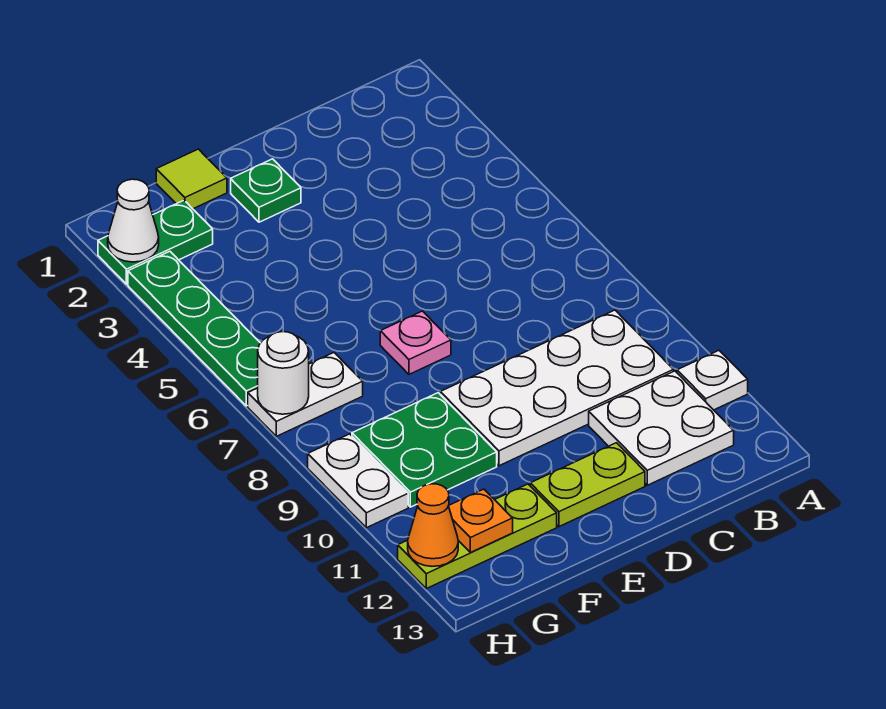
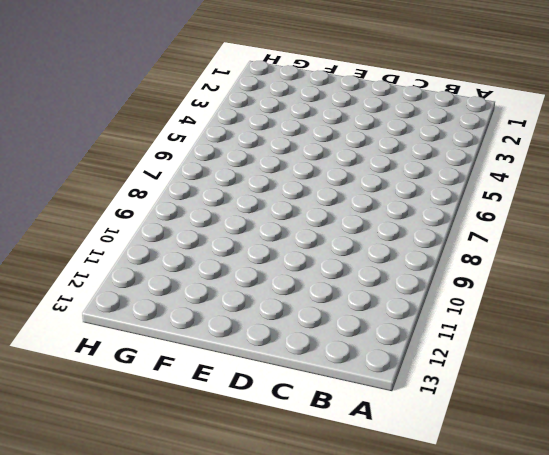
none -> white plate A11 level 1
none -> white plate B9:E10 level 1
none -> white plate B11:C12 level 1

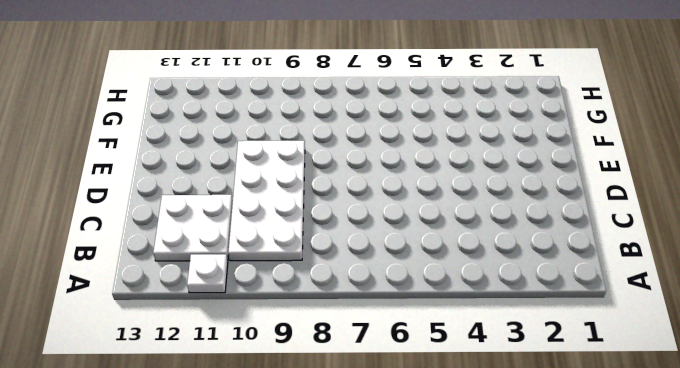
none -> lime plate D12:E12 level 1
none -> green plate E2 level 1
none -> pink plate E7 level 1

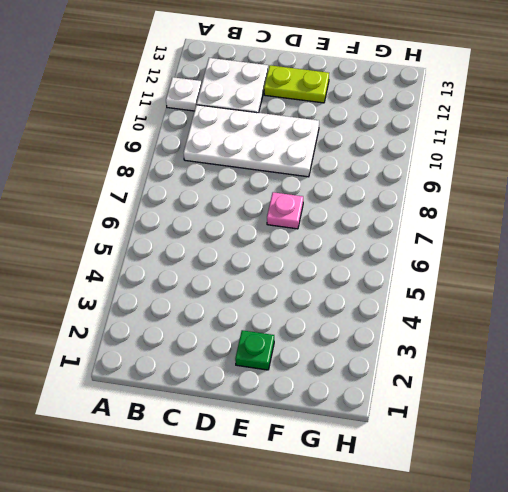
none -> lime tile F1 level 1
none -> green plate F9:G10 level 1
none -> lime plate F12:H12 level 1

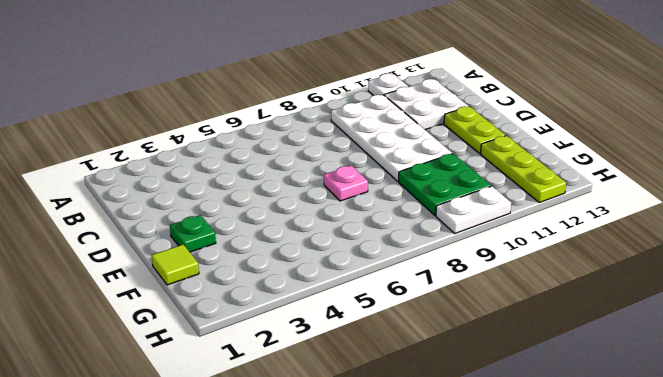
none -> green plate G2:H2 level 1
none -> white plate G7:H7 level 1
none -> green plate H3:H6 level 1

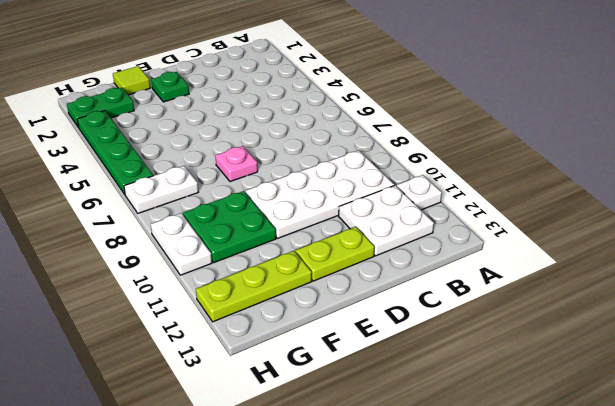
none -> orange plate G12 level 2
none -> white cone H2 level 2
none -> white round brick H7 level 2

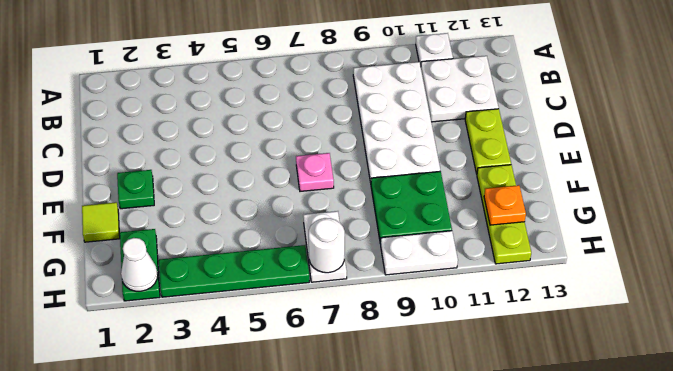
none -> orange cone H12 level 2

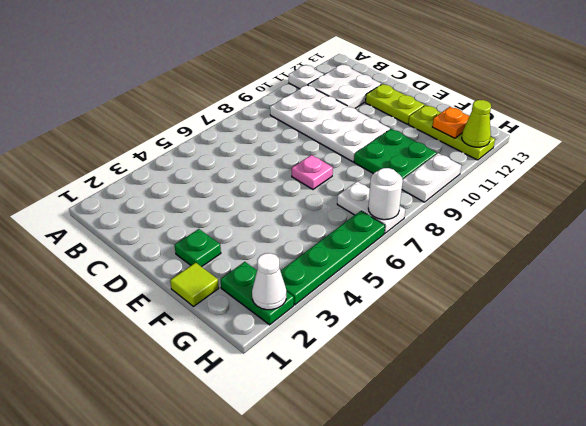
lime cone H12 level 2 -> orange cone H12 level 2

